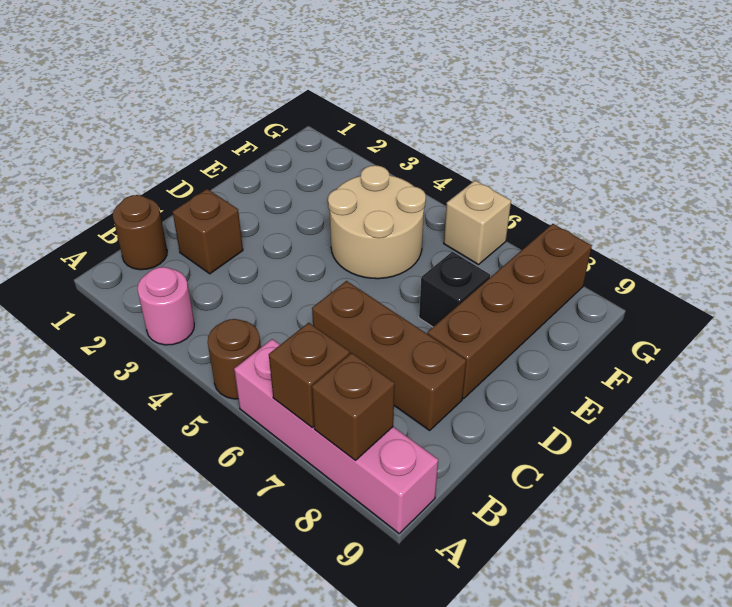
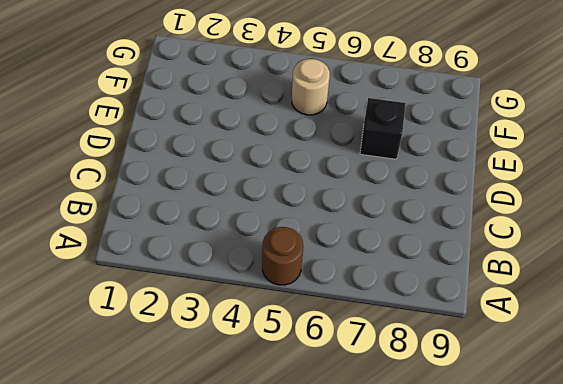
tan round brick F5 level 1 -> tan round brick E4:F5 level 1
none -> pink round brick A3 level 1
none -> pink brick A6:A9 level 1
none -> brown round brick B1 level 1

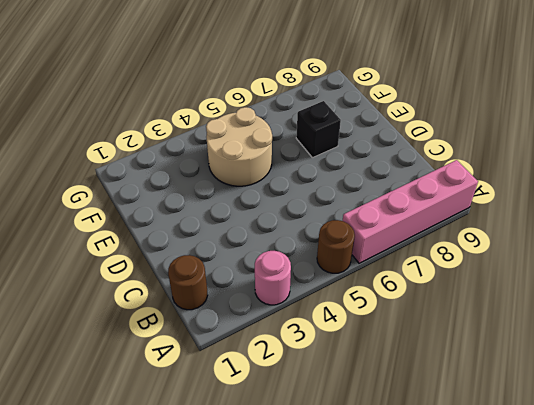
none -> brown brick C2 level 1
none -> brown brick C6:C8 level 1
none -> brown brick D8:G8 level 1

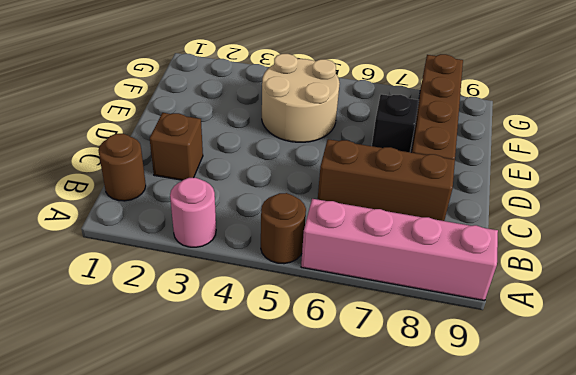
none -> tan brick G6 level 1
none -> brown brick A7 level 2
none -> brown brick A8 level 2

